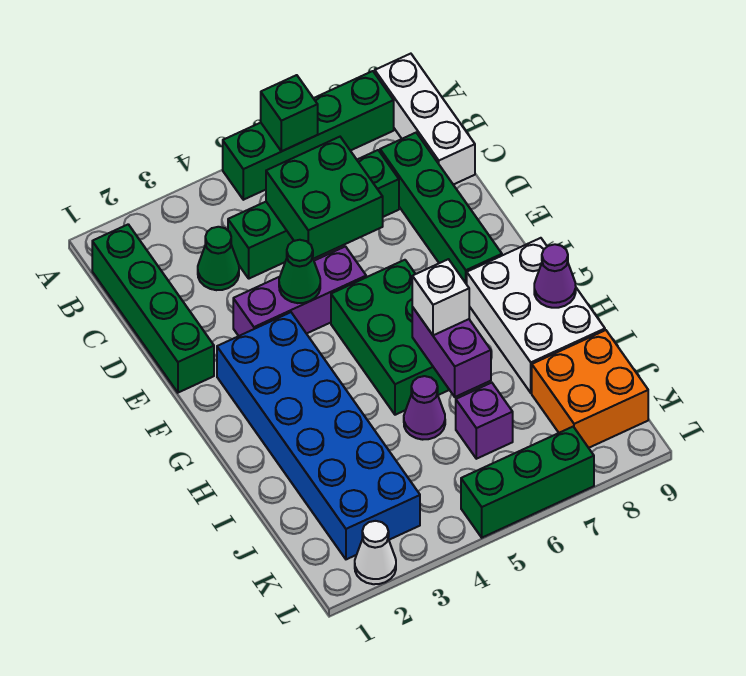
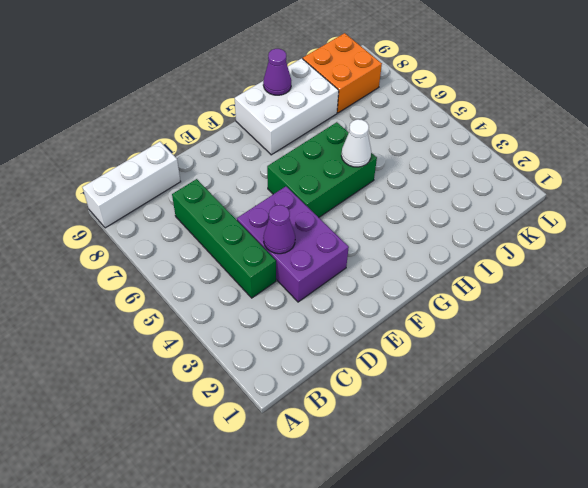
purple brick D3:E5 level 1 -> purple brick E3:E5 level 1
purple cone D4 level 2 -> purple cone I5 level 1
white cone H5 level 2 -> white cone L2 level 1
none -> green brick A5:A8 level 1
none -> green brick B1:E1 level 1
none -> green cone C3 level 1

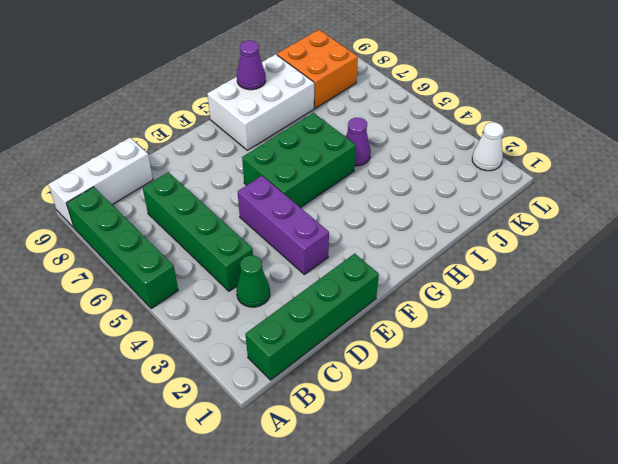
none -> green brick C8:F8 level 1
none -> blue brick F2:K3 level 1
none -> purple brick J6 level 1

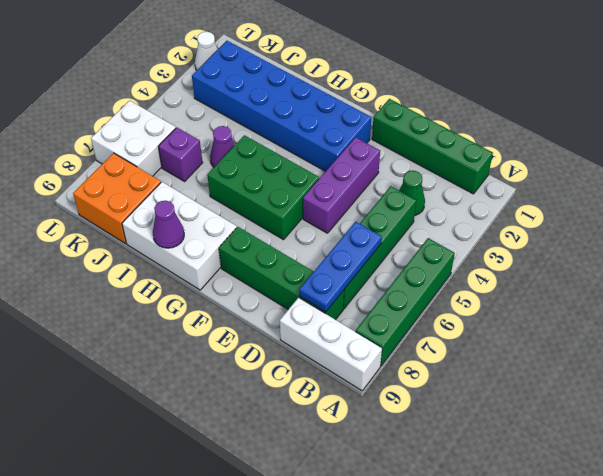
blue plate C6:C8 level 2 -> green brick C5:D6 level 2
white brick K6:L7 level 1 -> green brick L5:L7 level 1
none -> green brick A6 level 2
none -> green cone E4 level 2
none -> purple brick H6:I6 level 2

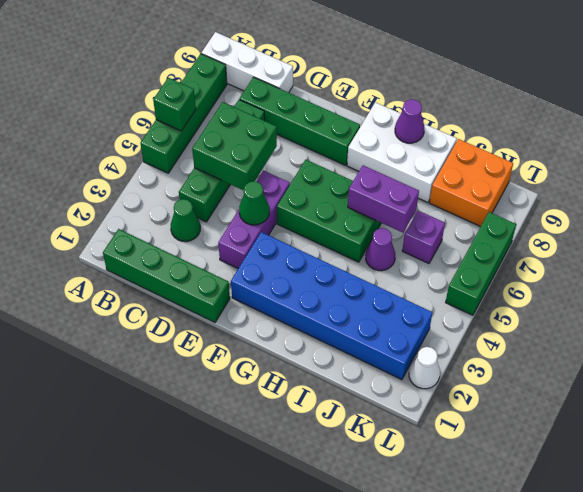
none -> white brick H6 level 3

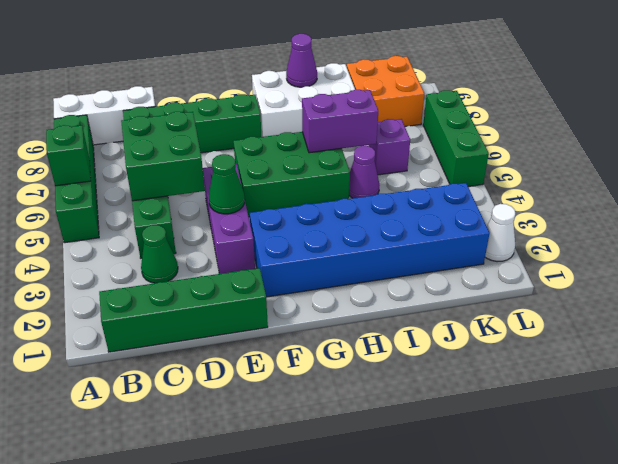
none -> white brick H6 level 3

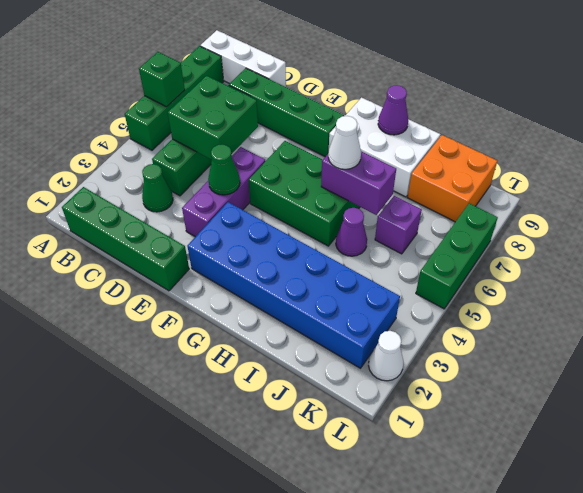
white cone H6 level 3 -> white brick H6 level 3

